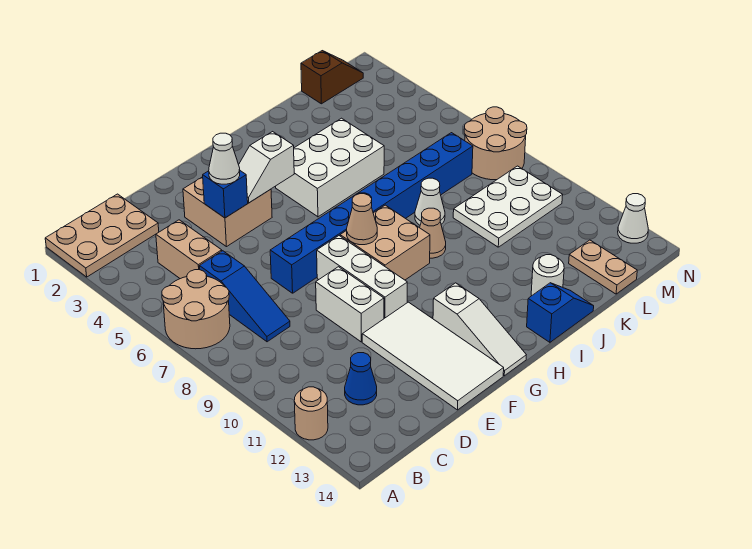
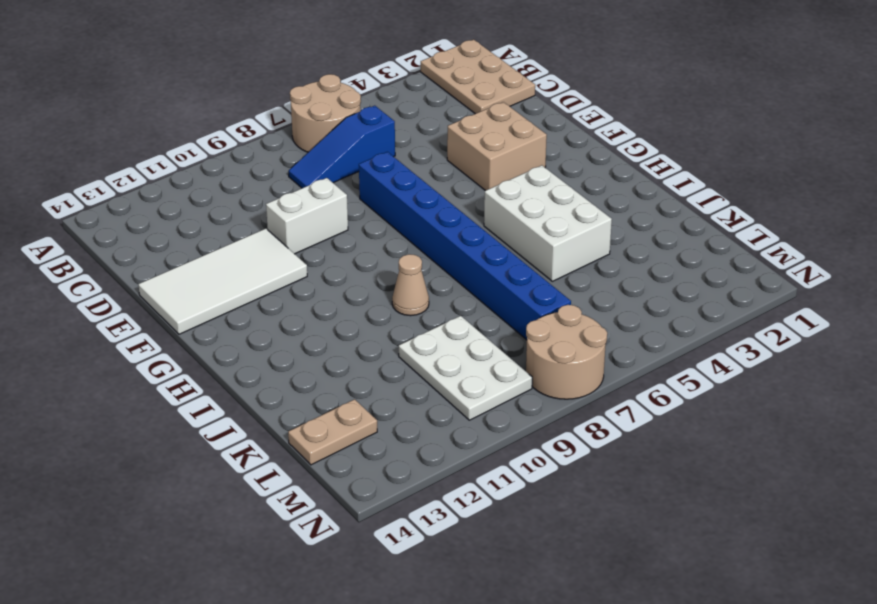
none -> tan round brick A12 level 1
none -> tan brick C4:C5 level 1
none -> blue cone C12 level 1

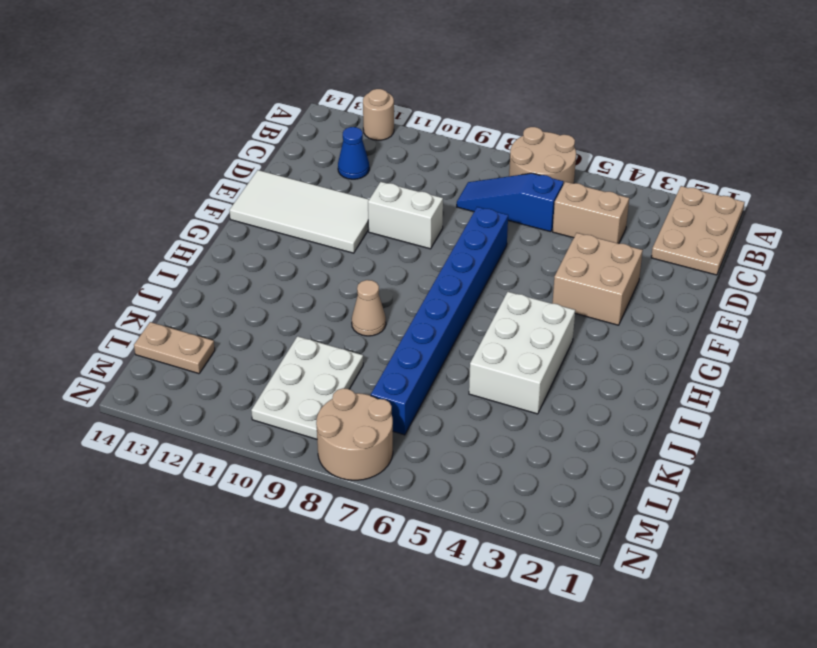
none -> white brick F8:F10 level 1
none -> tan brick G8:H9 level 1
none -> white slope G12:G14 level 1 top 12

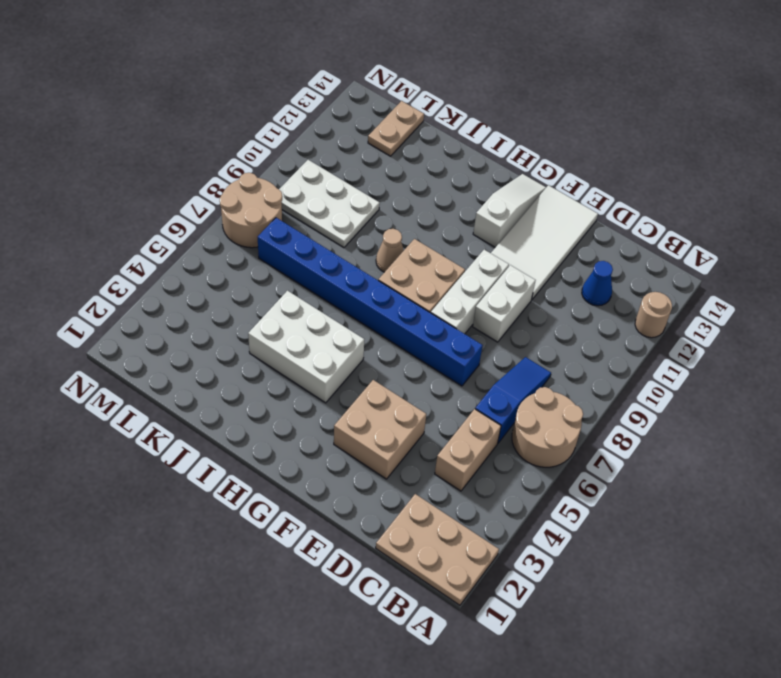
none -> blue slope I14:J14 level 1 top I
none -> white cone J8 level 1
none -> white round brick J13 level 1

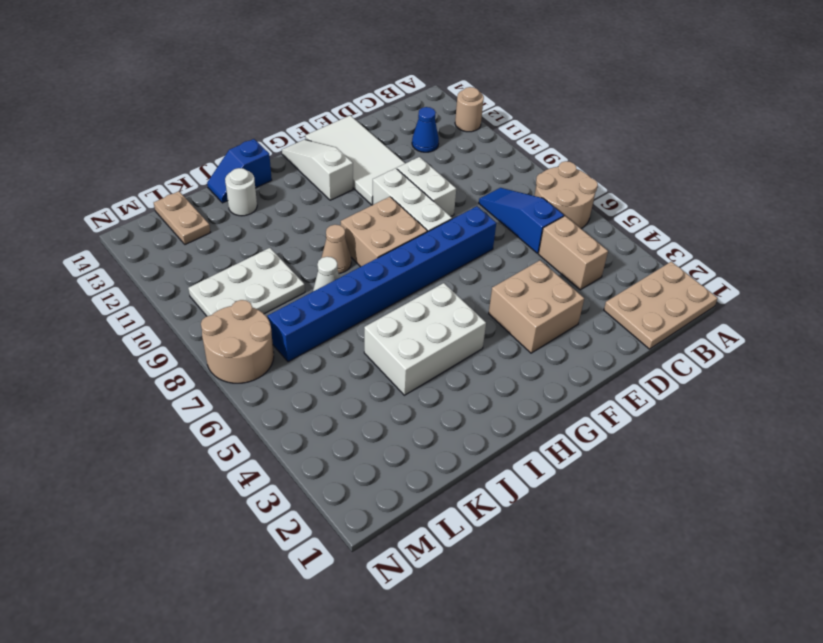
none -> brown slope L1:M1 level 1 top L
none -> white cone N13 level 1
none -> blue brick E4 level 2

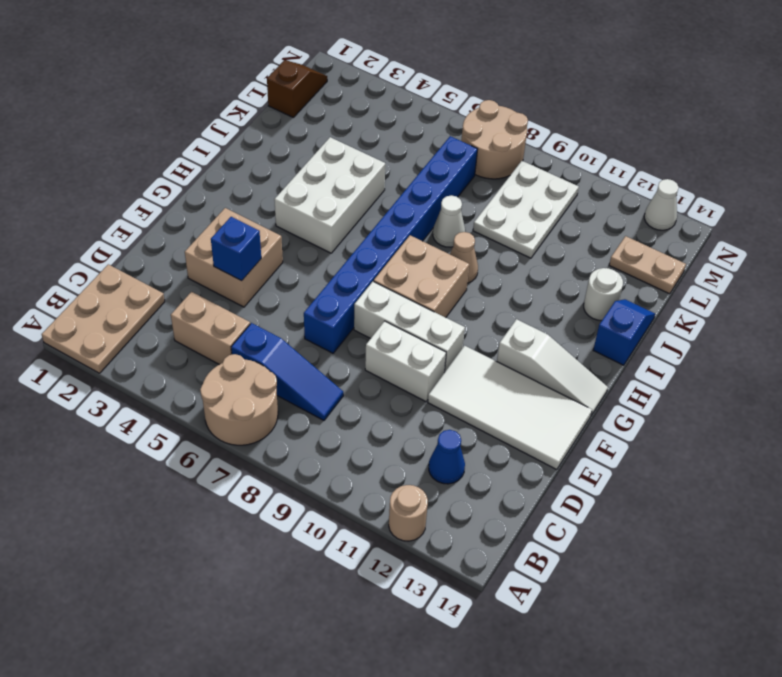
none -> white slope F4:G4 level 2 top G
none -> tan cone G8 level 2
none -> white cone E4 level 3

